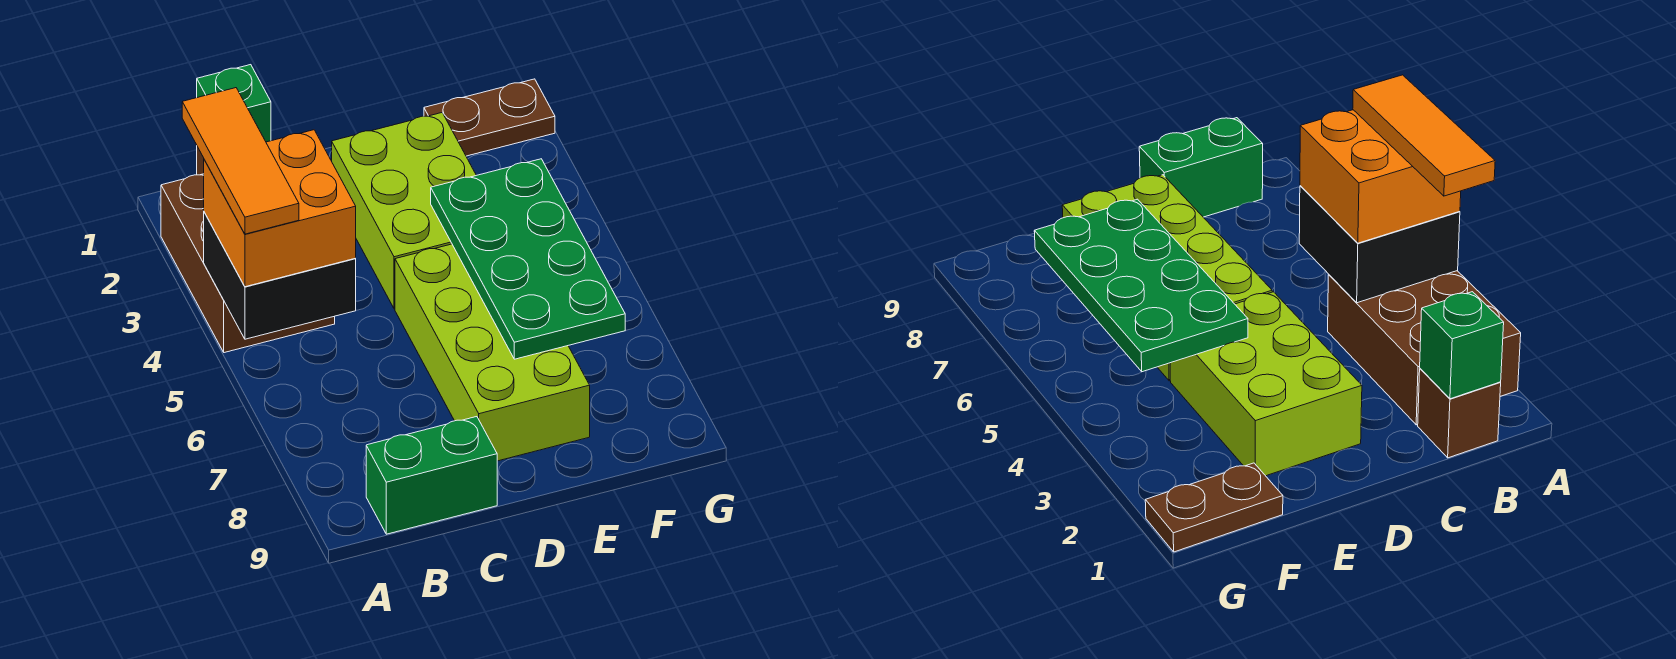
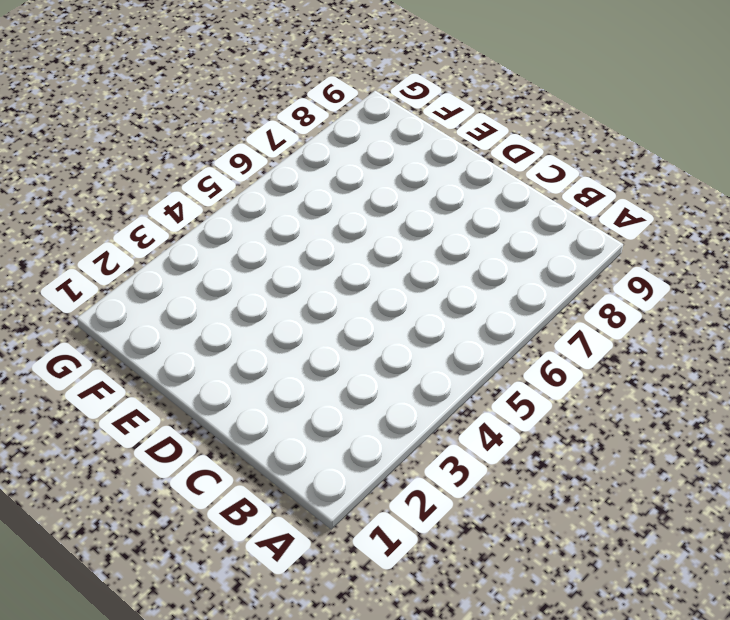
none -> brown brick A2:B4 level 1
none -> brown brick B1 level 1

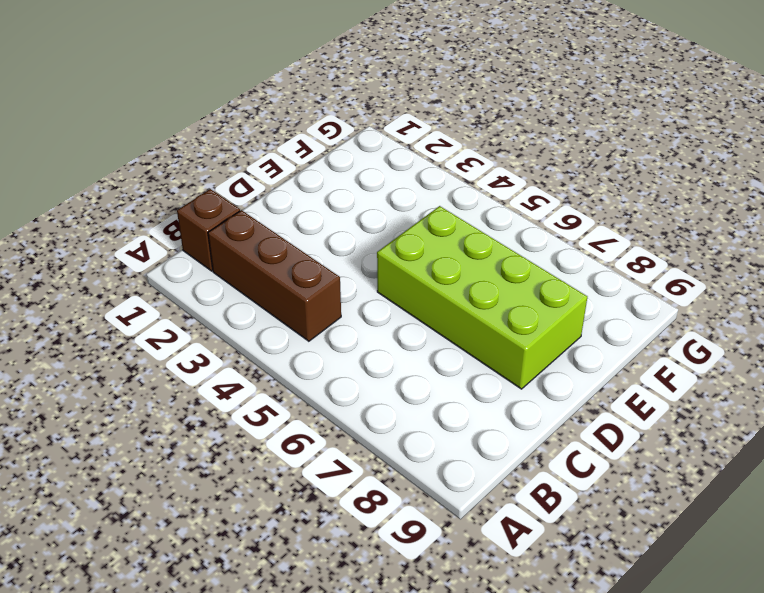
brown brick B2:B4 level 1 -> brown brick A2:B4 level 1
none -> green brick B9:C9 level 1
none -> lime brick D2:E4 level 1

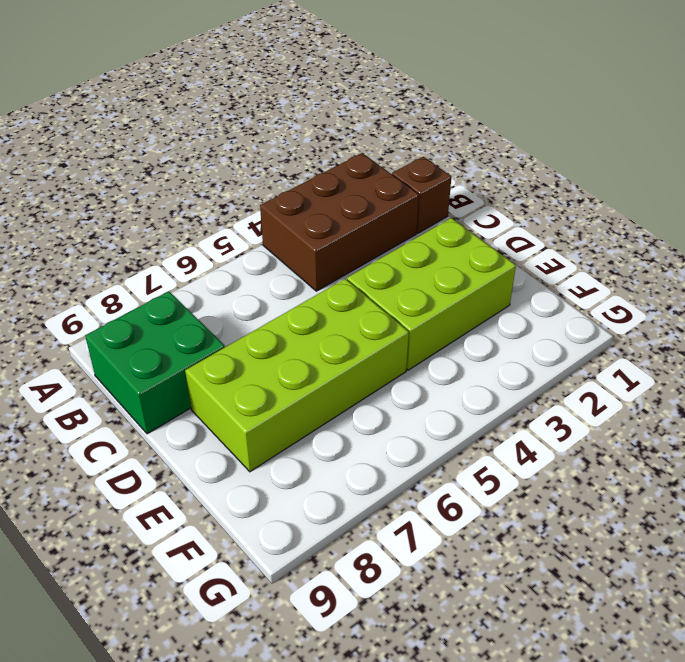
green brick B8:C9 level 1 -> green brick B9:C9 level 1
none -> brown plate F1:G1 level 1
none -> black brick A4:B5 level 2

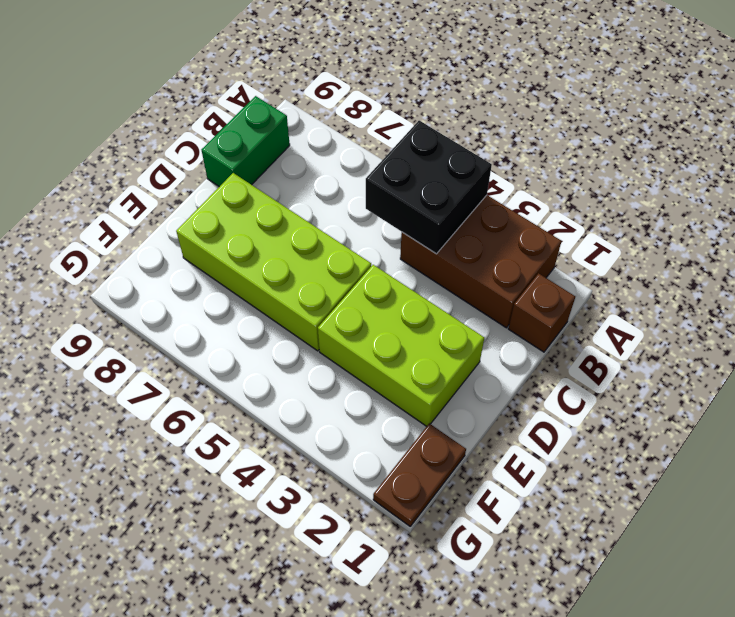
none -> green brick B1 level 2
none -> green plate E4:F7 level 2

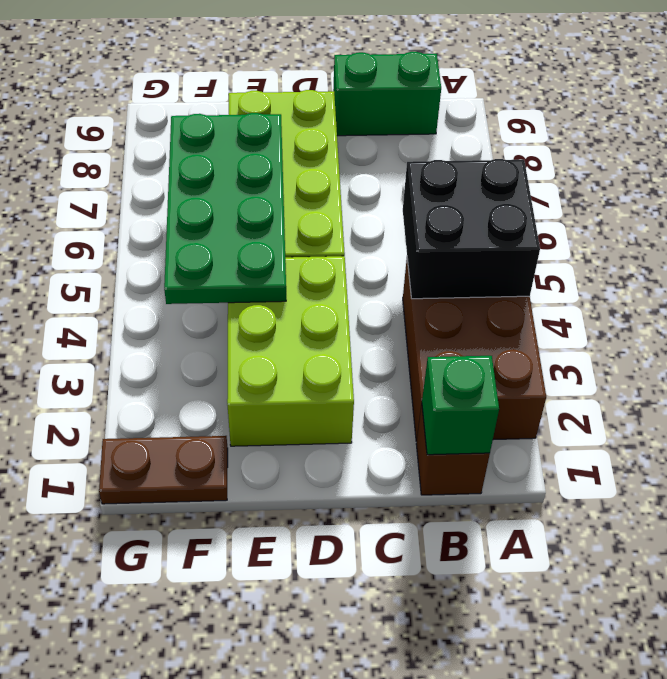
none -> orange brick A4:B5 level 3
none -> orange tile A3:A5 level 4

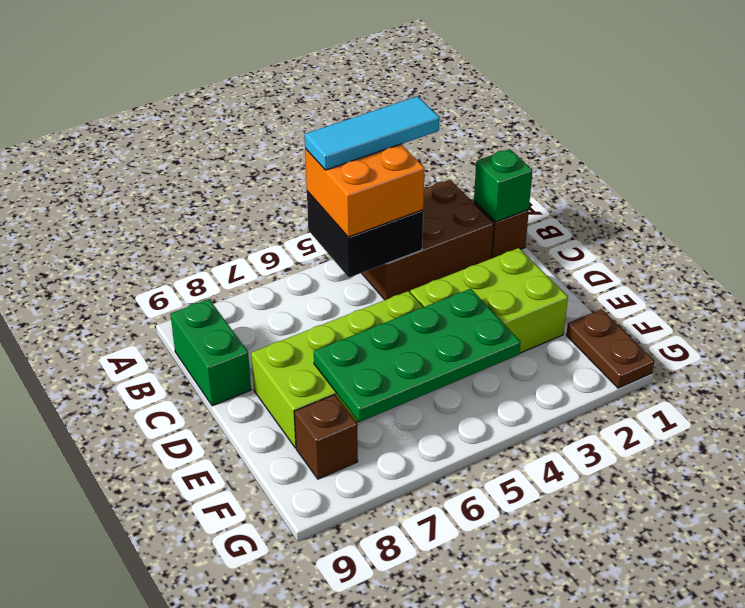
cyan tile A3:A5 level 4 -> orange tile A3:A5 level 4
brown brick F8 level 1 -> none

